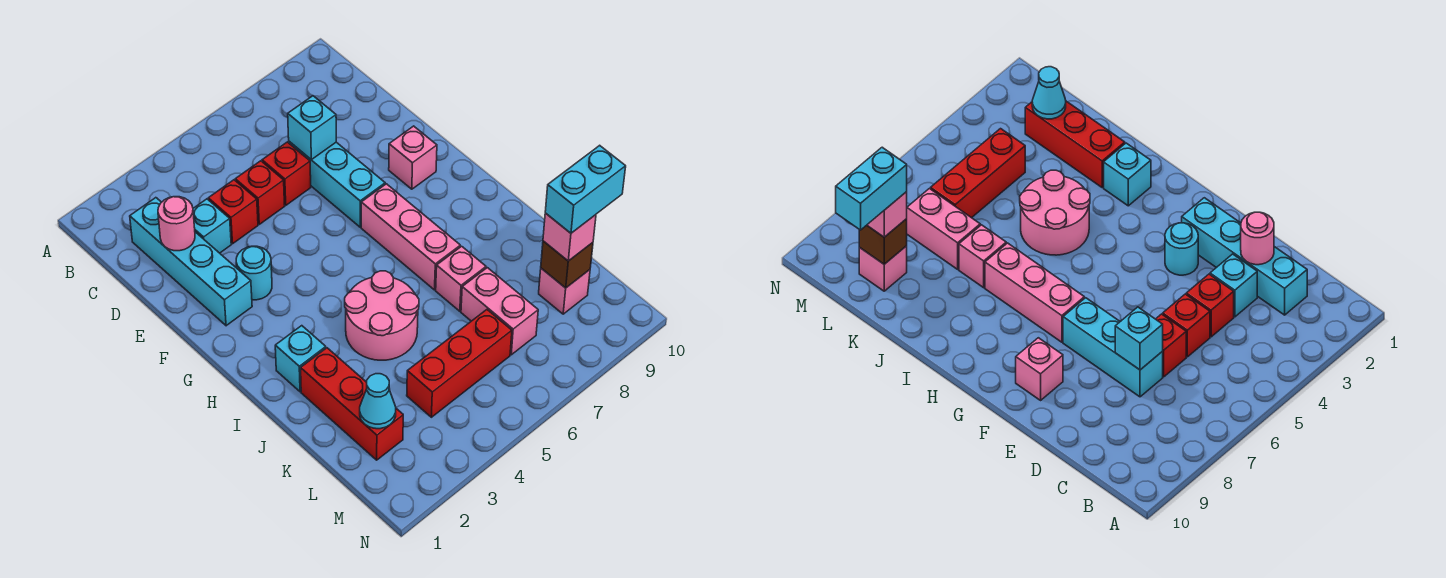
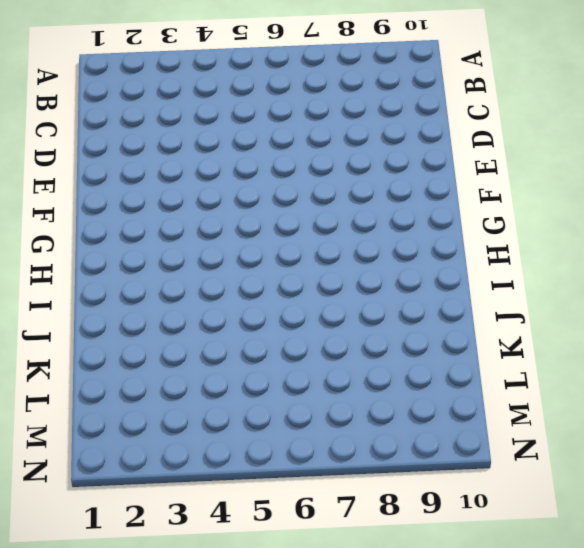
none -> cyan brick C2:F2 level 1
none -> cyan brick D3 level 1
none -> red brick D4 level 1

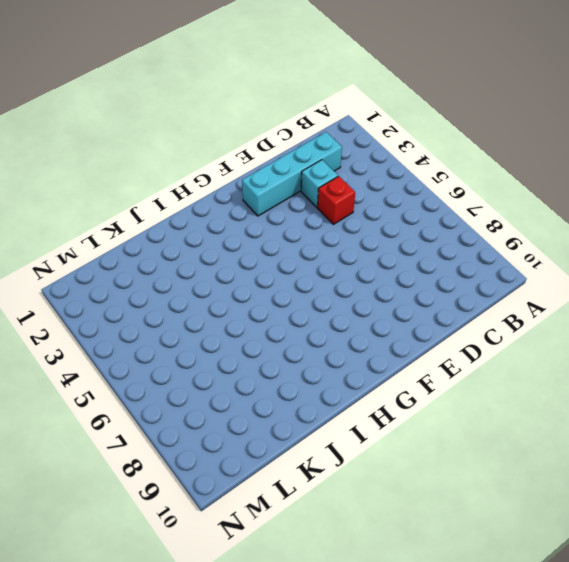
none -> red brick D5 level 1
none -> red brick D6 level 1
none -> cyan brick D7:F7 level 1

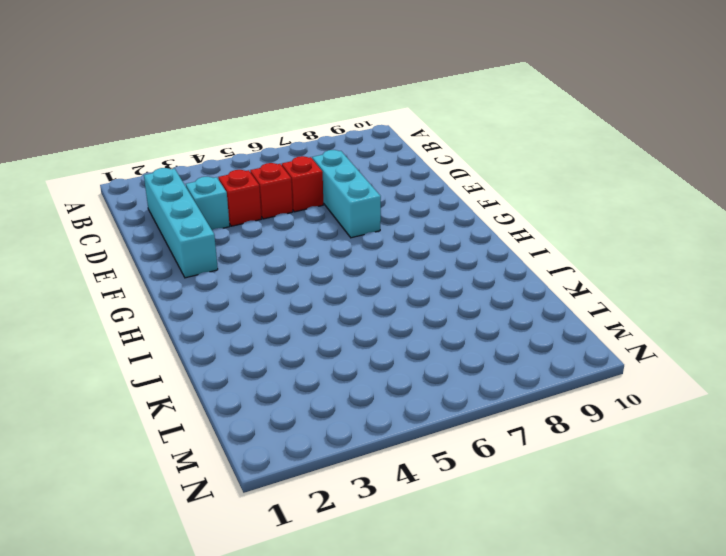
none -> cyan round brick F3 level 1
none -> pink brick F9 level 1
none -> pink brick G7:I7 level 1

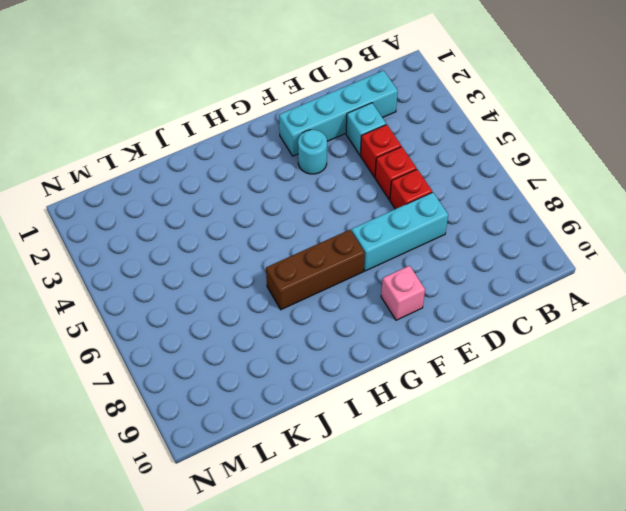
brown brick G7:I7 level 1 -> pink brick G7:I7 level 1
none -> cyan brick I2 level 1
none -> pink round brick I4:J5 level 1
none -> red brick J2:L2 level 1

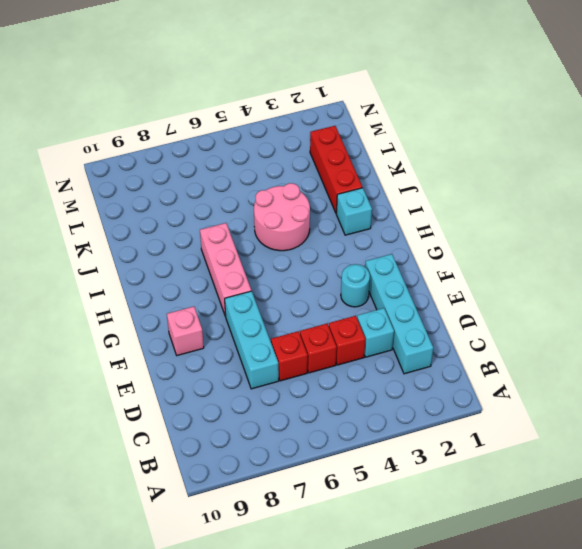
none -> pink brick J7 level 1
none -> pink brick K7:L7 level 1
none -> red brick L4:L6 level 1

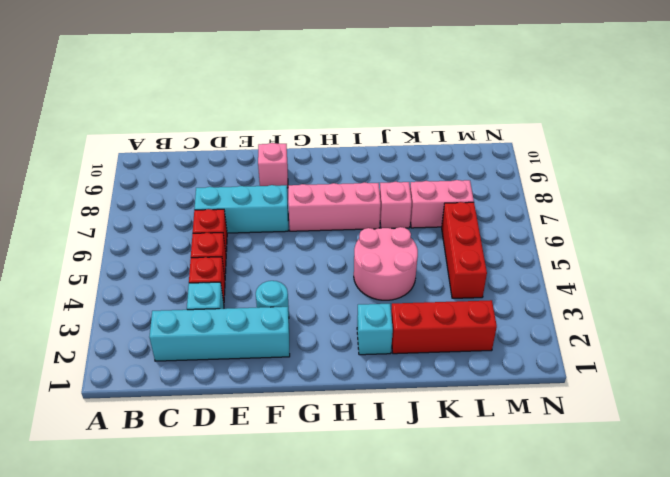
none -> pink brick L9 level 1
none -> pink round brick D2 level 2
none -> cyan brick D7 level 2

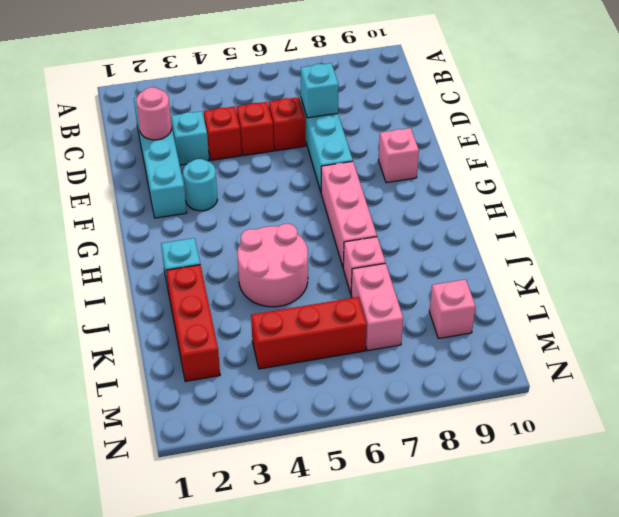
none -> cyan cone L2 level 2
none -> brown brick L9 level 2
none -> pink brick L9 level 3

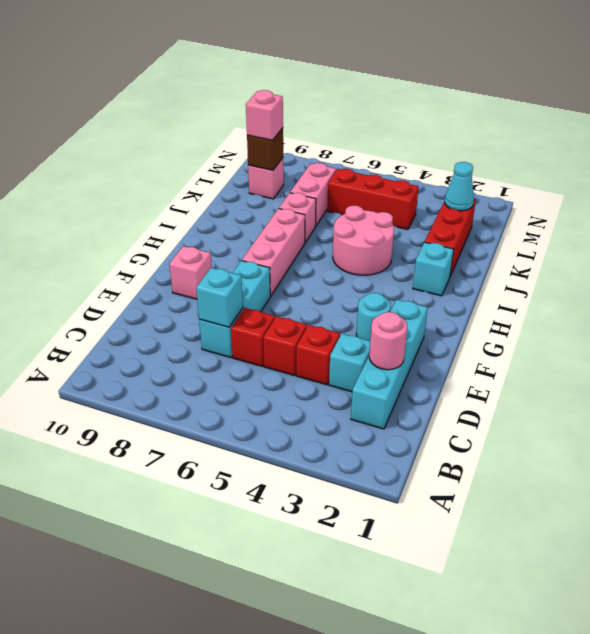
none -> cyan brick L9:L10 level 4

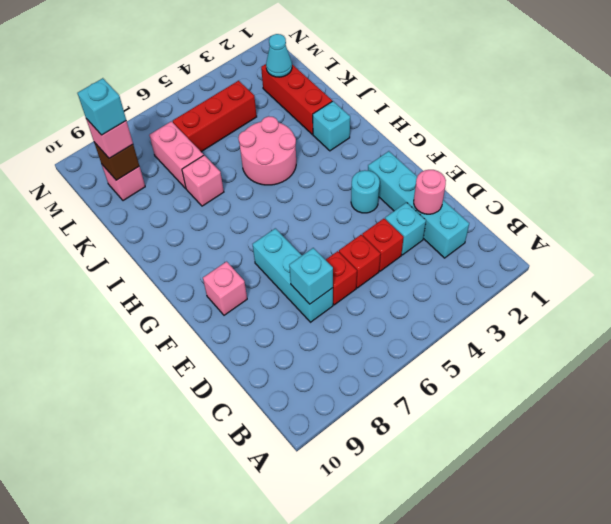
cyan brick L9 level 4 -> cyan brick L9:L10 level 4
none -> pink brick G7:I7 level 1

